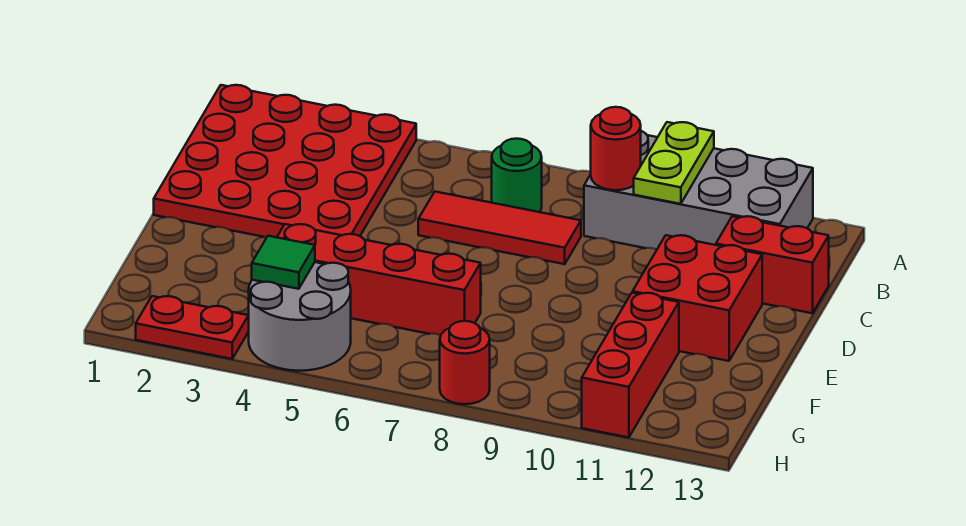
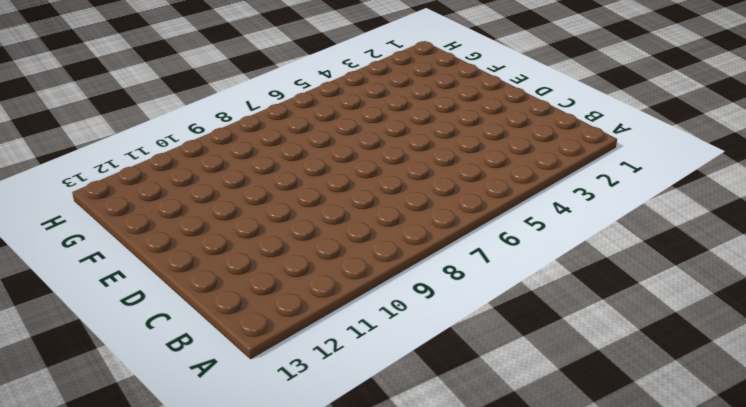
none -> red plate A1:D4 level 1
none -> grey brick A9:B12 level 1
none -> green round brick B7 level 1

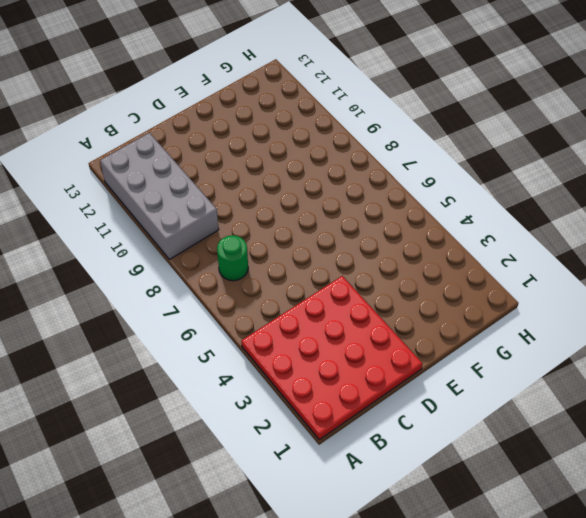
none -> red tile C6:C8 level 1
none -> red brick C12:C13 level 1
none -> red brick D11:E12 level 1

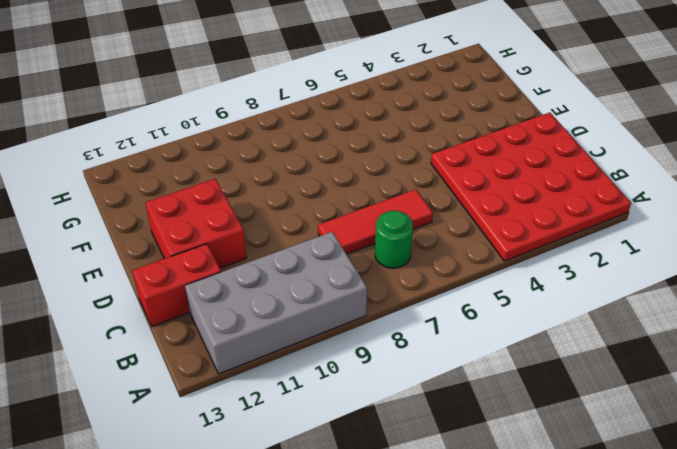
none -> red brick F4:F7 level 1
none -> red brick F11:H11 level 1
none -> grey round brick G4:H5 level 1

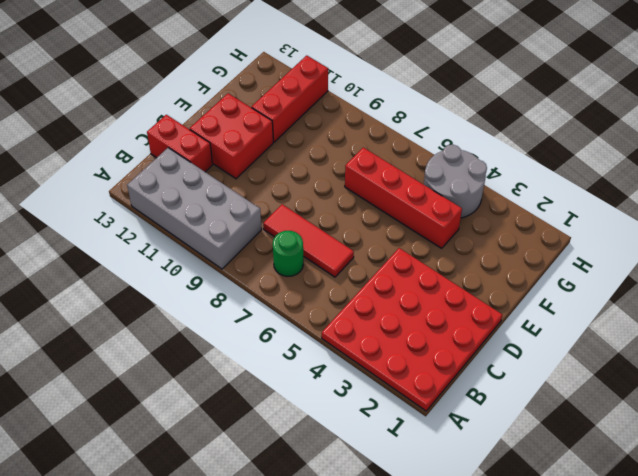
none -> red plate H2:H3 level 1
none -> red round brick H8 level 1
none -> lime plate A10:B10 level 2

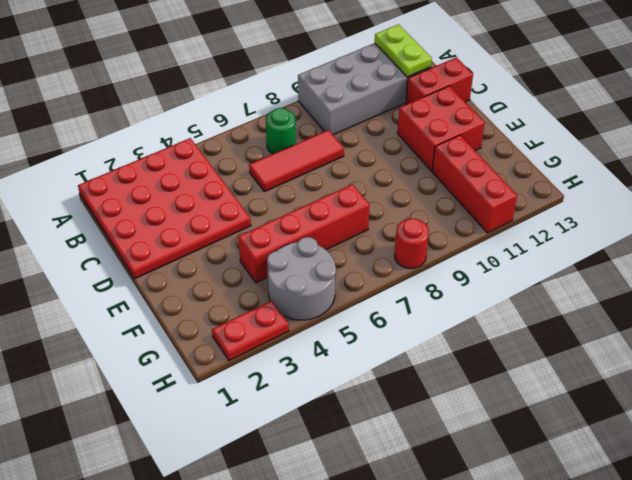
lime plate A12:B12 level 2 -> lime plate A10:B10 level 2
none -> red round brick B9 level 2
none -> green tile G4 level 2

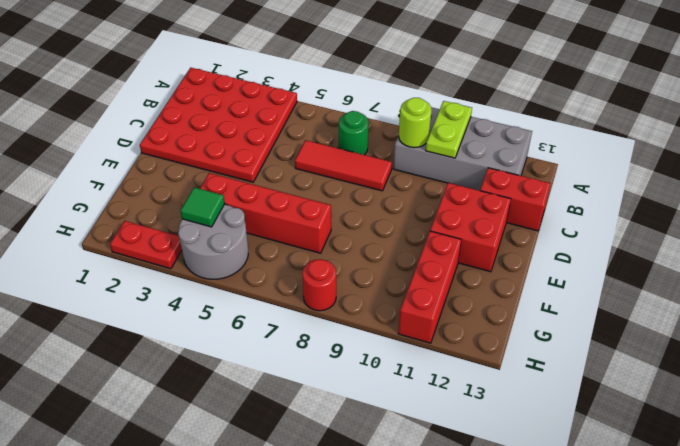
lime round brick B9 level 2 -> red round brick B9 level 2

